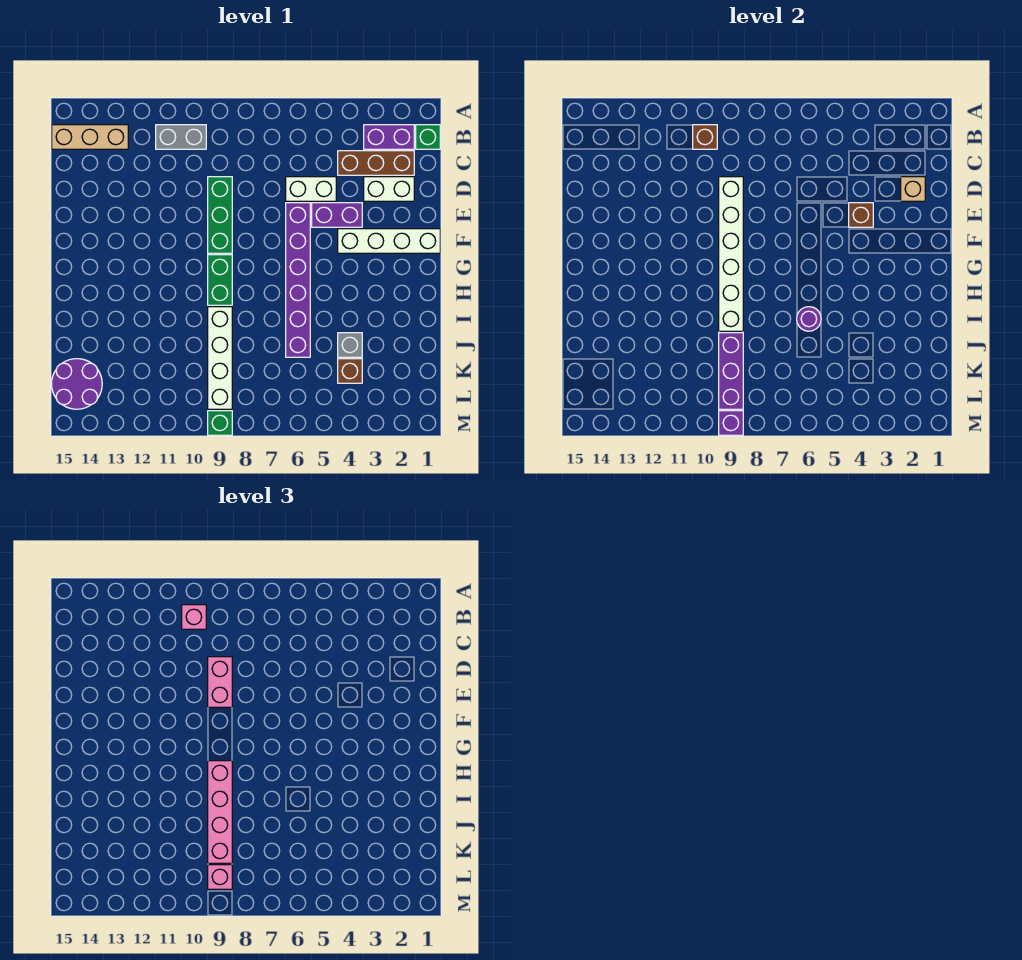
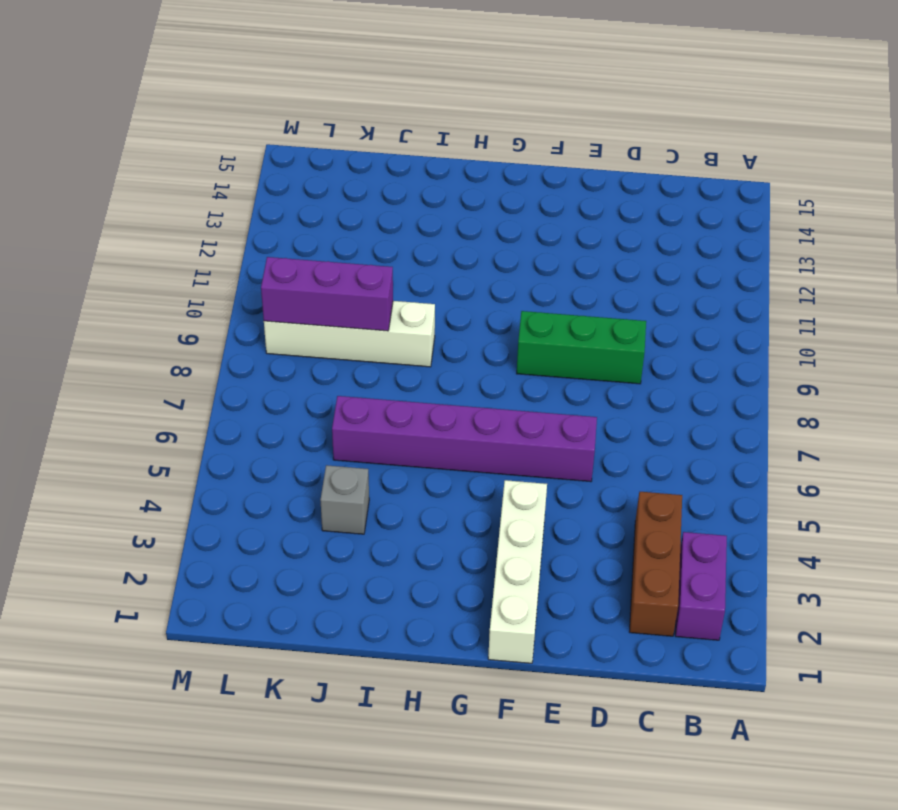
none -> green brick B1 level 1
none -> grey brick B10:B11 level 1
none -> tan brick B13:B15 level 1

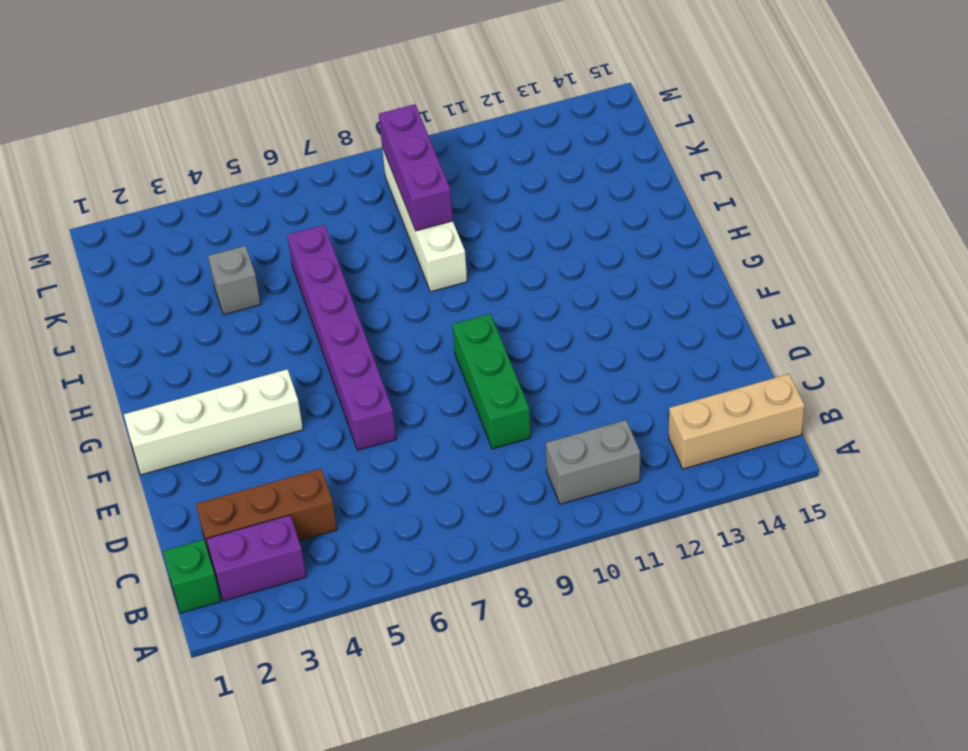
none -> white brick D2:D3 level 1
none -> white brick D5:D6 level 1
none -> purple brick E4:E5 level 1

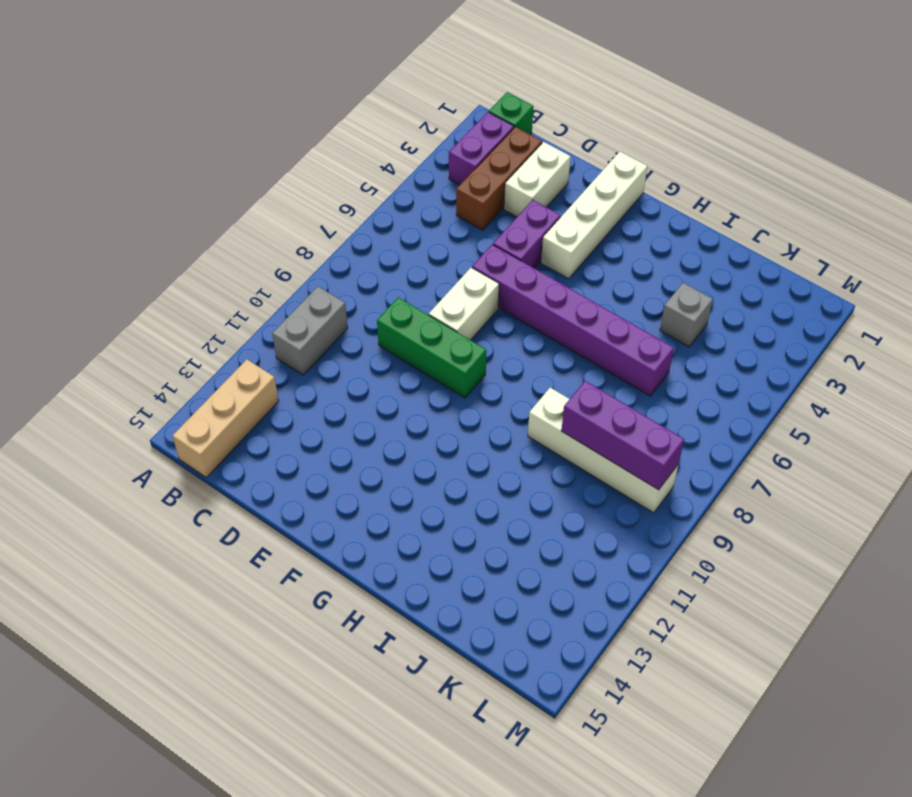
white brick E7:E8 level 1 -> white brick D5:D6 level 1
none -> green brick G9:H9 level 1
none -> brown brick K4 level 1
none -> purple round brick K14:L15 level 1

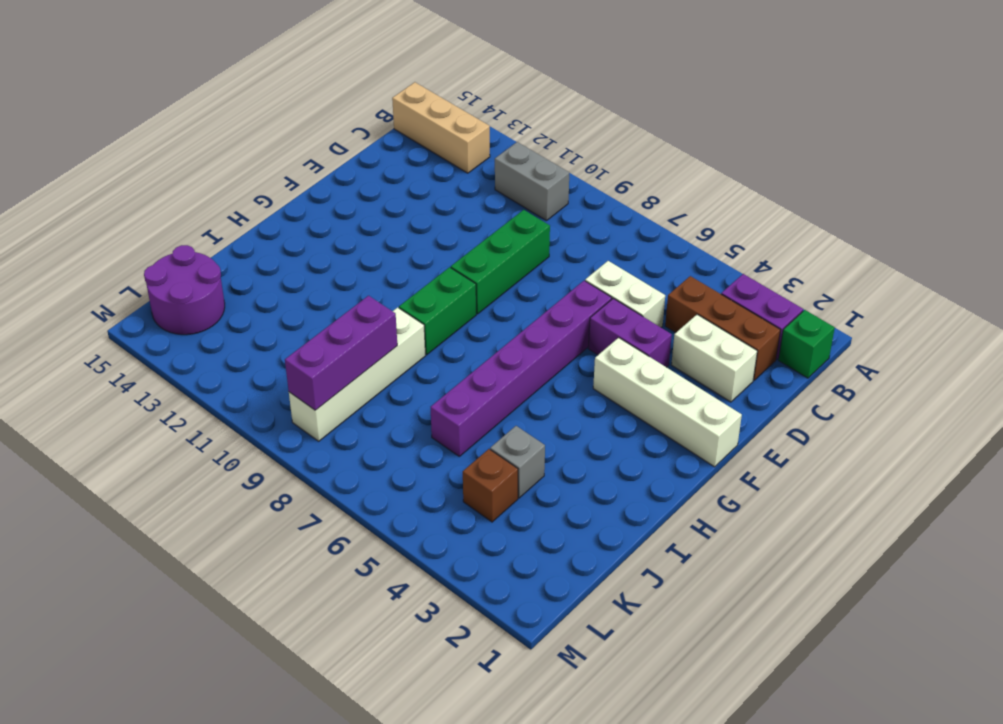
none -> green brick M9 level 1
none -> brown brick B10 level 2
none -> tan brick D2 level 2

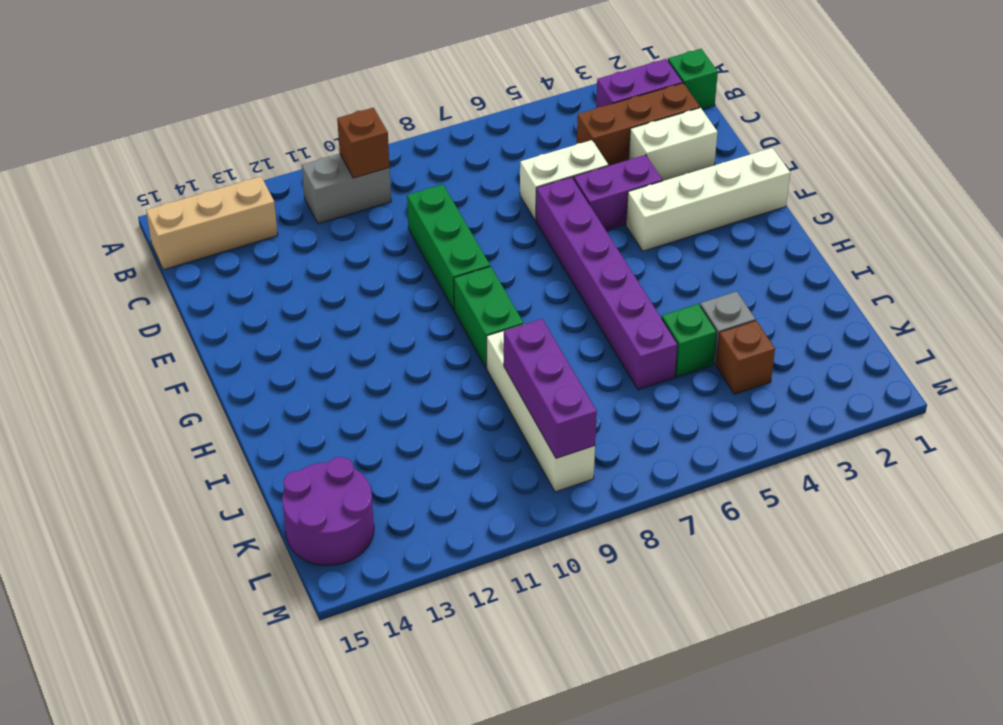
green brick J5 level 1 -> green brick M9 level 1
none -> tan brick D2 level 2
none -> white brick D9:I9 level 2
none -> brown brick E4 level 2

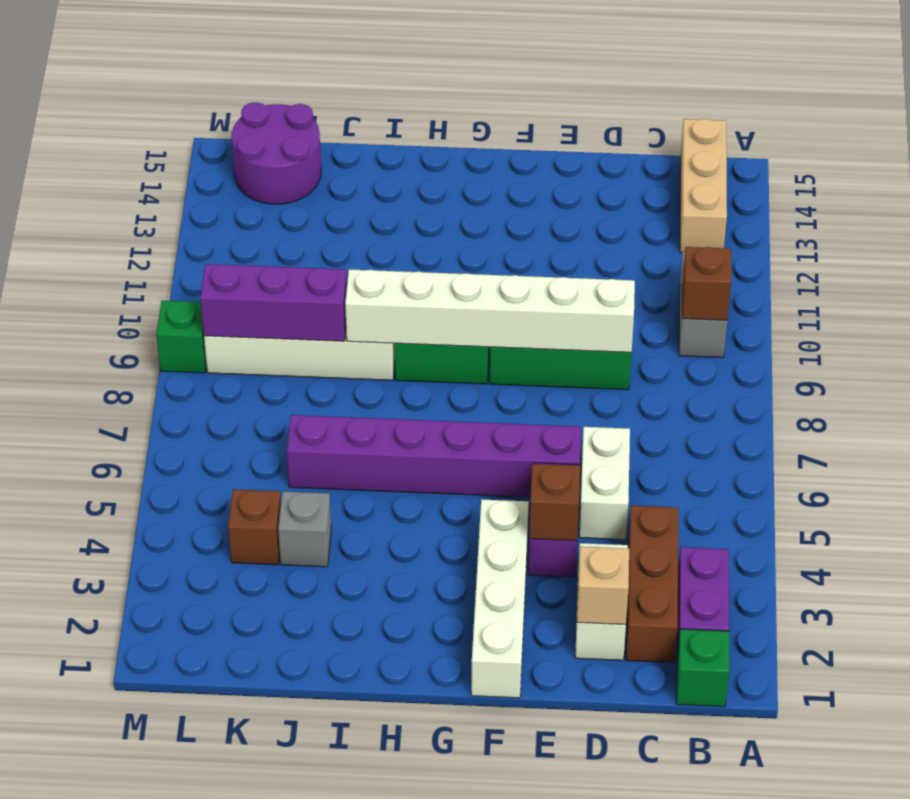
none -> purple round brick I6 level 2
none -> purple brick M9 level 2
none -> pink brick B10 level 3

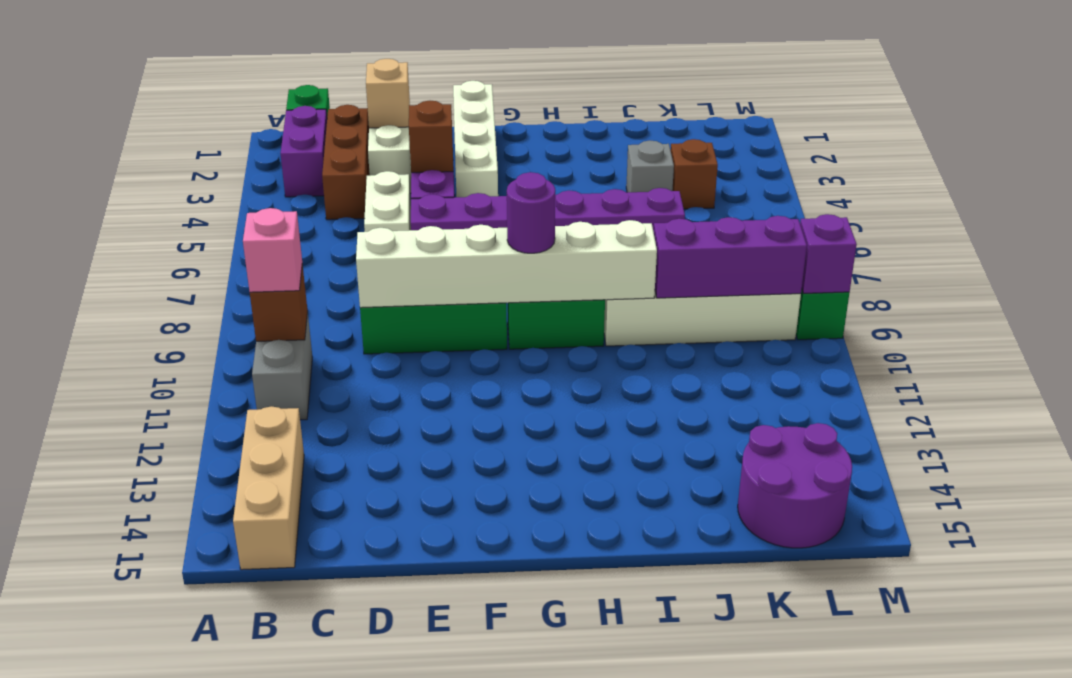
purple round brick G9 level 3 -> purple round brick I6 level 2
none -> pink brick D9:E9 level 3
none -> pink brick H9:K9 level 3
none -> pink brick L9 level 3

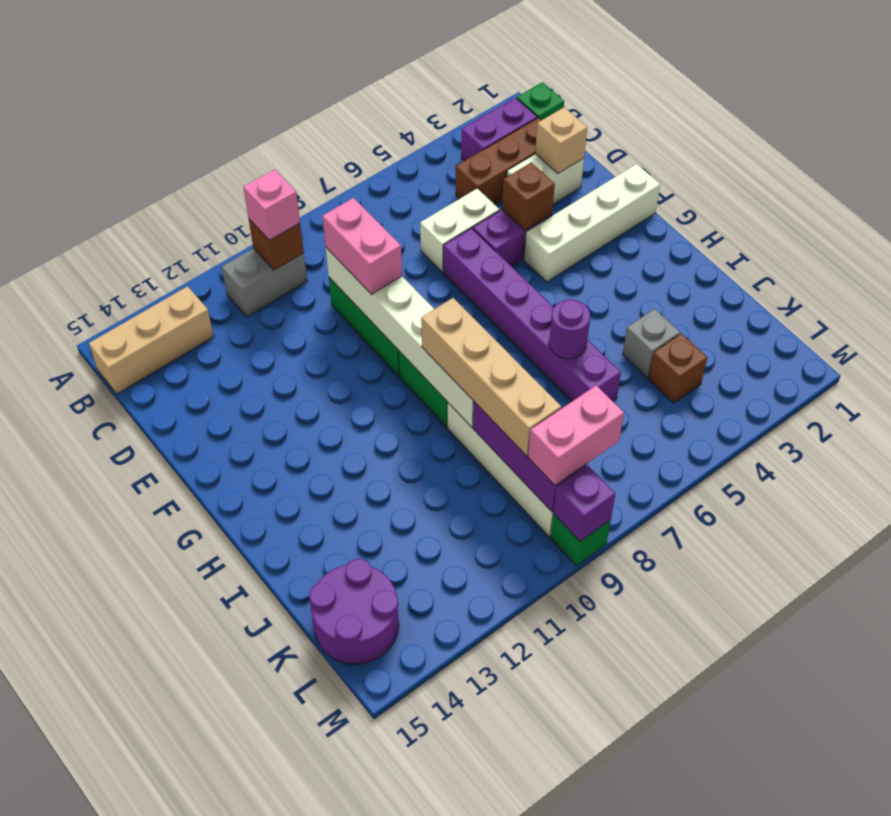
tan brick H9:K9 level 3 -> pink brick H9:K9 level 3
pink brick L8:L9 level 3 -> pink brick L9 level 3

